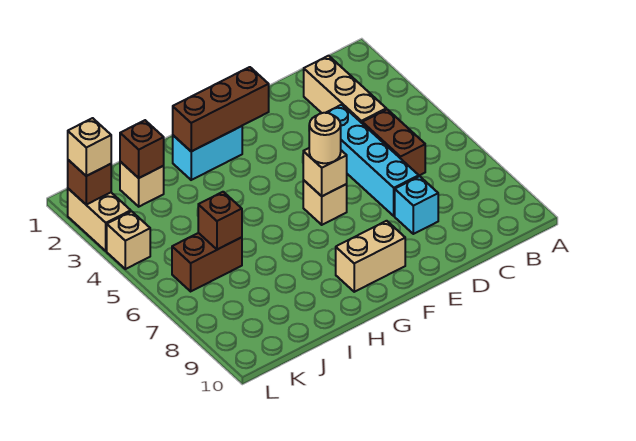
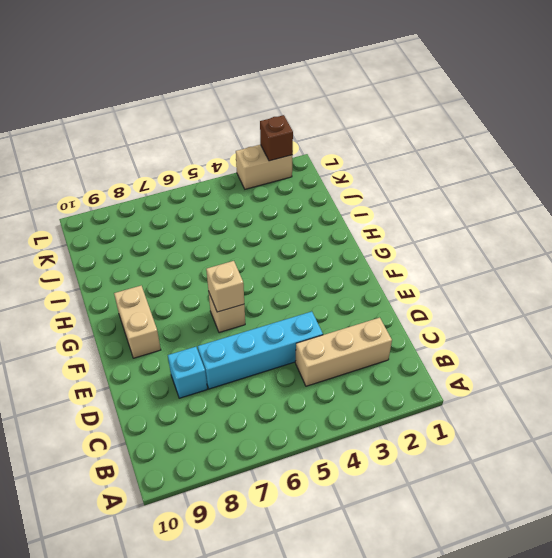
none -> brown brick C5:C6 level 1
none -> cyan brick G2:H2 level 1
none -> tan brick J2 level 1

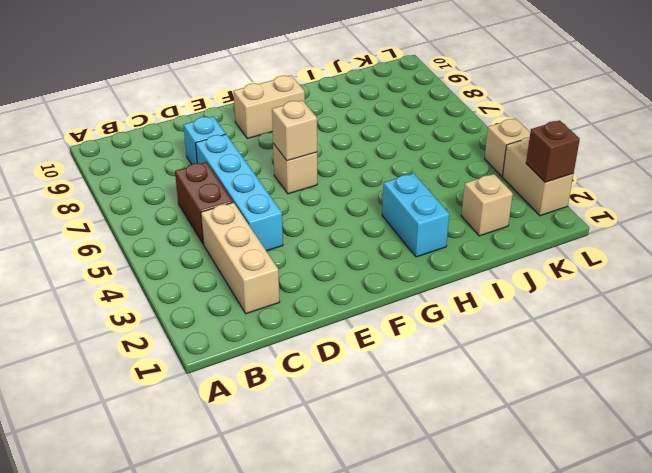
cyan brick H2:H3 level 1 -> cyan brick G2:H2 level 1
none -> brown brick J6:K6 level 1
none -> brown brick F2:H2 level 2
none -> brown brick J2 level 2

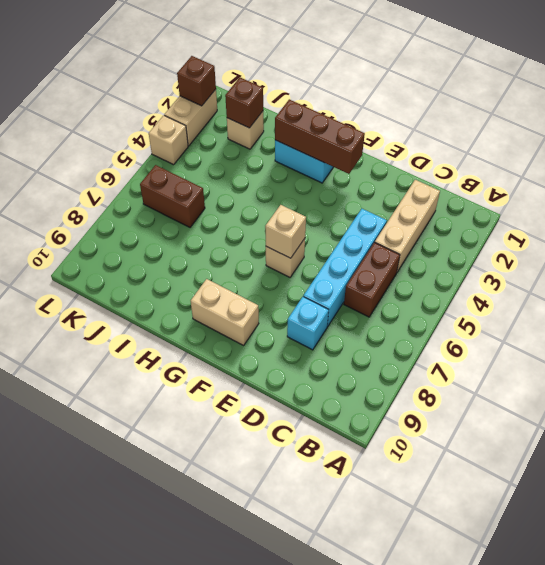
none -> brown brick J6 level 2
none -> tan round brick F6 level 3
none -> tan brick L2 level 3

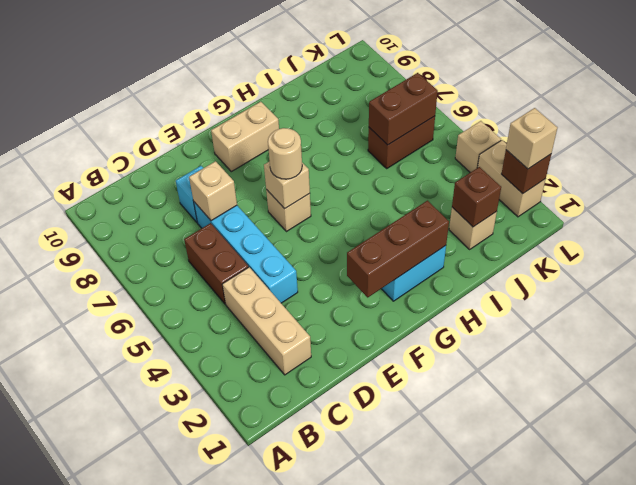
tan brick D7 level 2 -> none
brown brick J6:K6 level 2 -> brown brick J6 level 2

